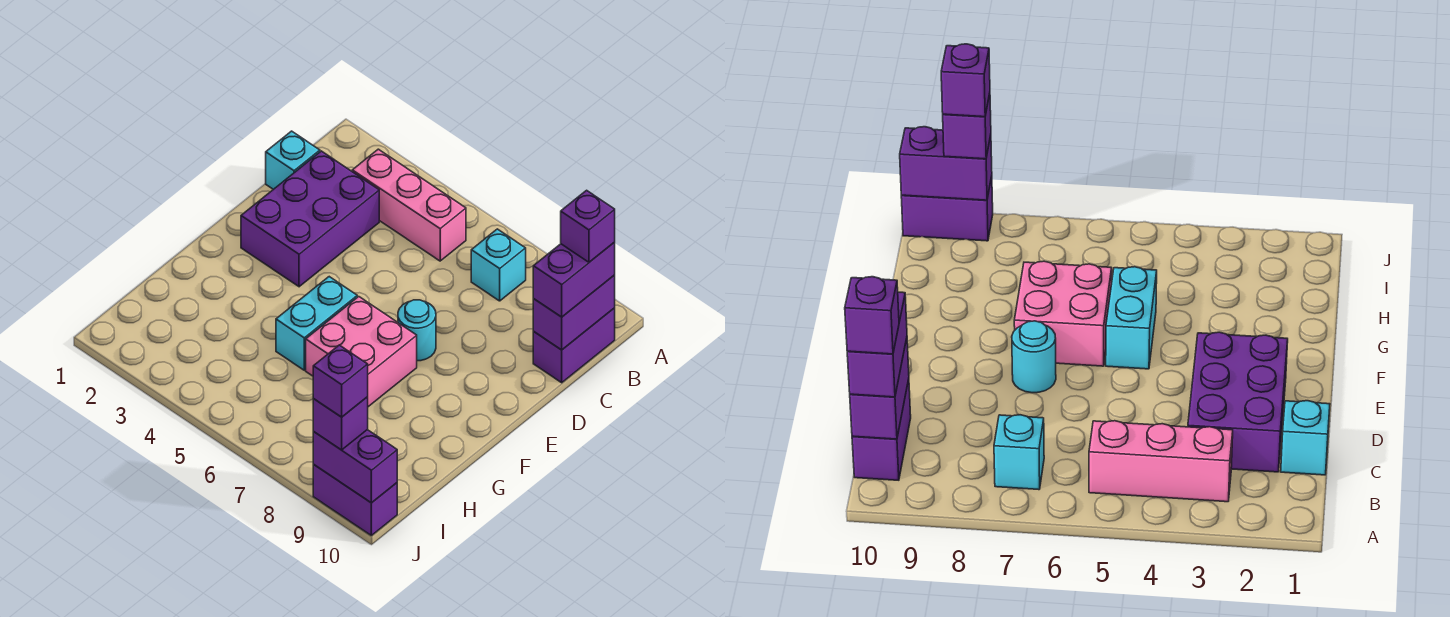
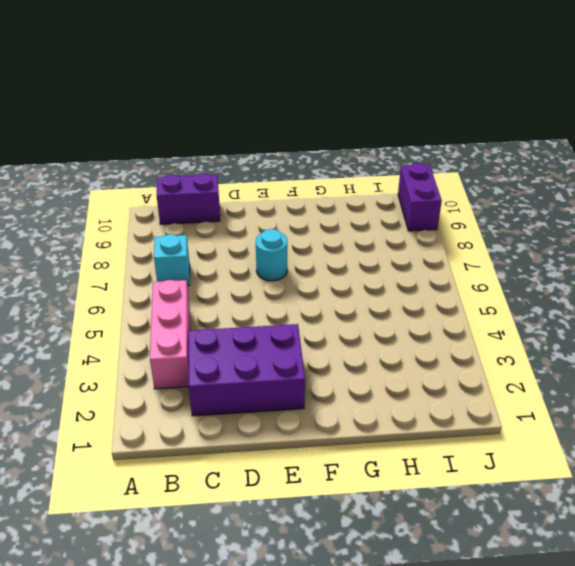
none -> cyan brick C1 level 1
none -> cyan brick F5:G5 level 1
none -> pink brick F6:G7 level 1

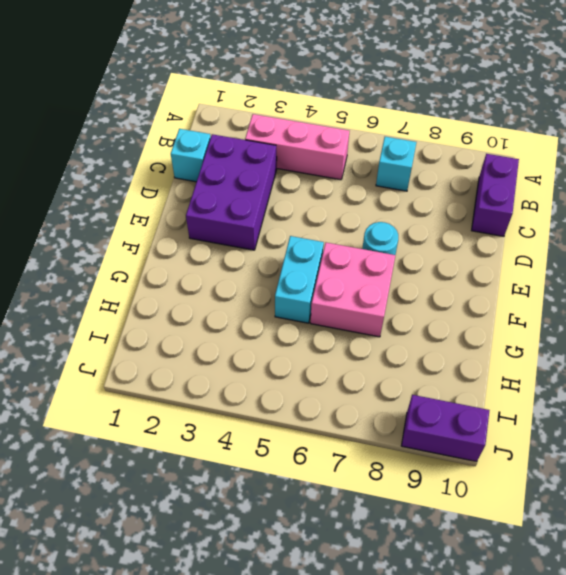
none -> purple brick B10:C10 level 2
none -> purple brick J9:J10 level 2
none -> purple brick B10:C10 level 3

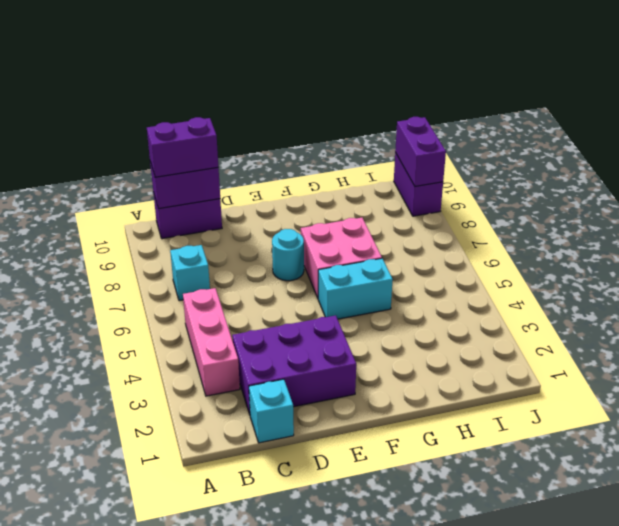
none -> purple brick J9 level 3
none -> purple brick B10 level 4
none -> purple brick J9 level 4

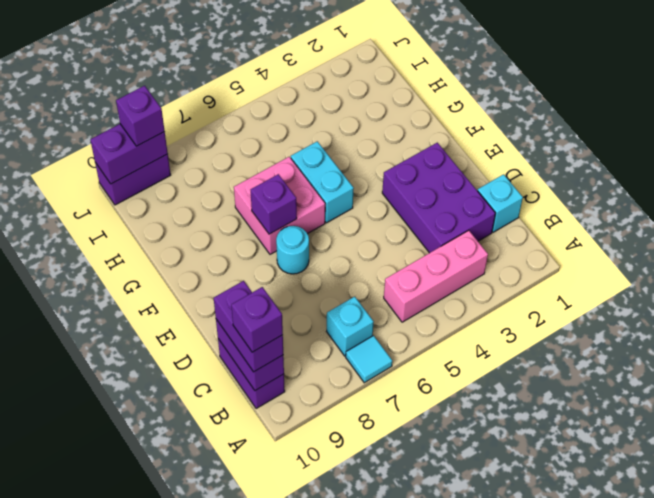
cyan tile A7 level 1 -> none
purple brick F7 level 2 -> purple brick J9 level 4

